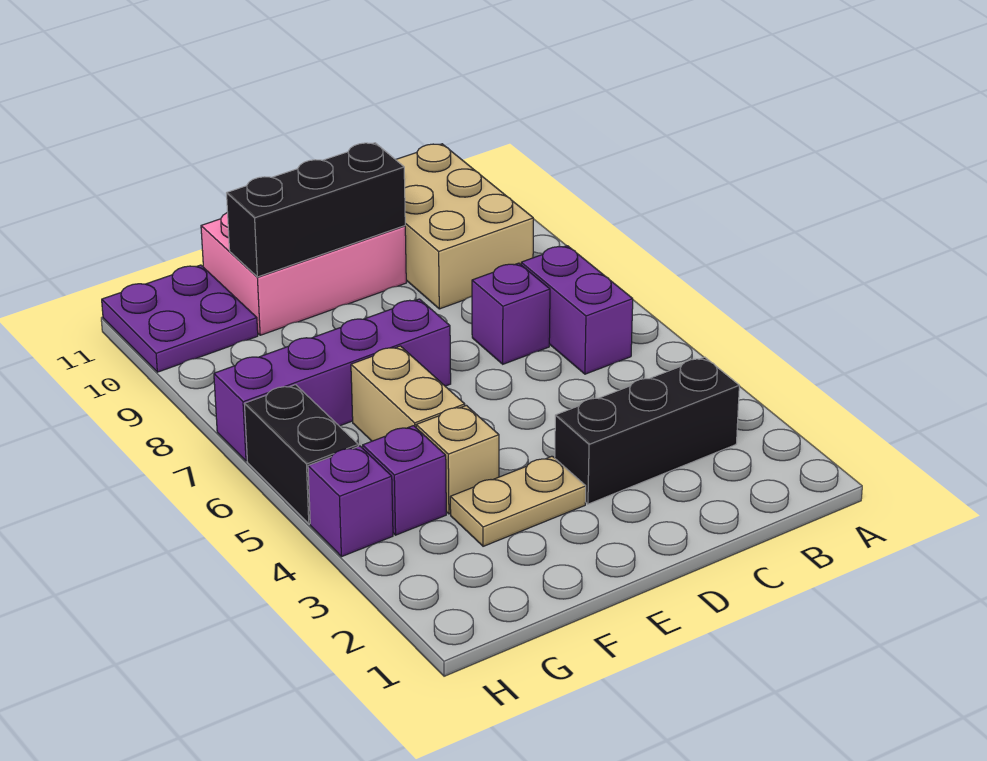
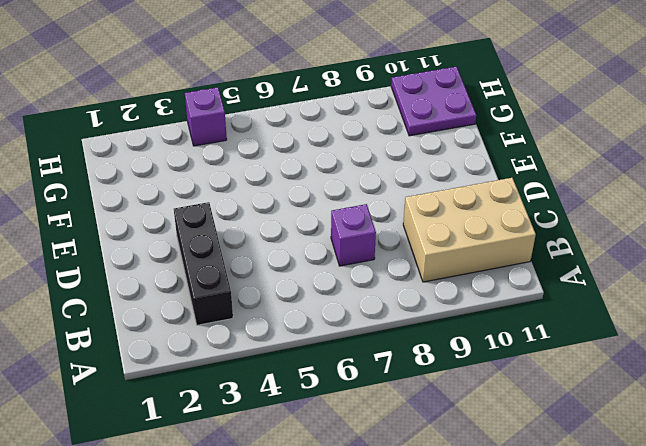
none -> purple brick B6:B7 level 1
none -> pink brick D10:F11 level 1
none -> tan plate E3:F3 level 1

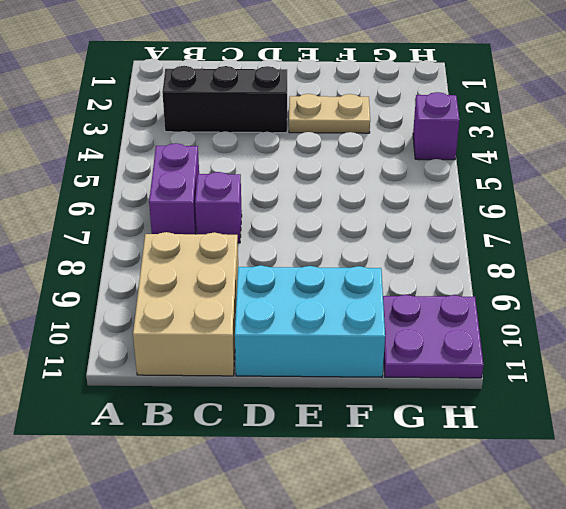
cyan brick D10:F11 level 1 -> pink brick D10:F11 level 1
none -> purple brick E7:H7 level 1
none -> tan brick F4 level 1
none -> tan brick F5:F6 level 1

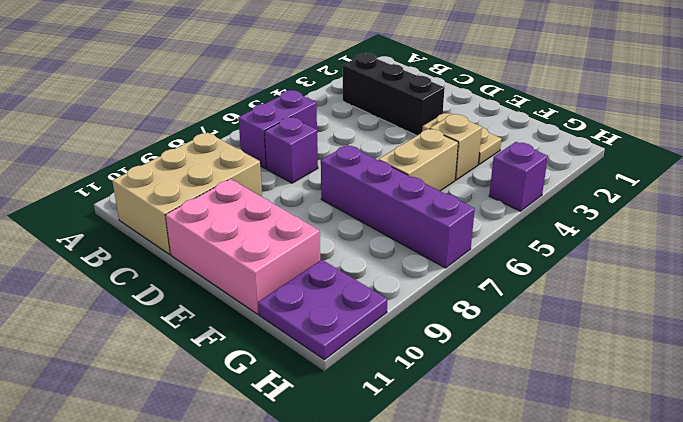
none -> purple brick G4 level 1
none -> black brick H5:H6 level 1
none -> black brick D10:F10 level 2

